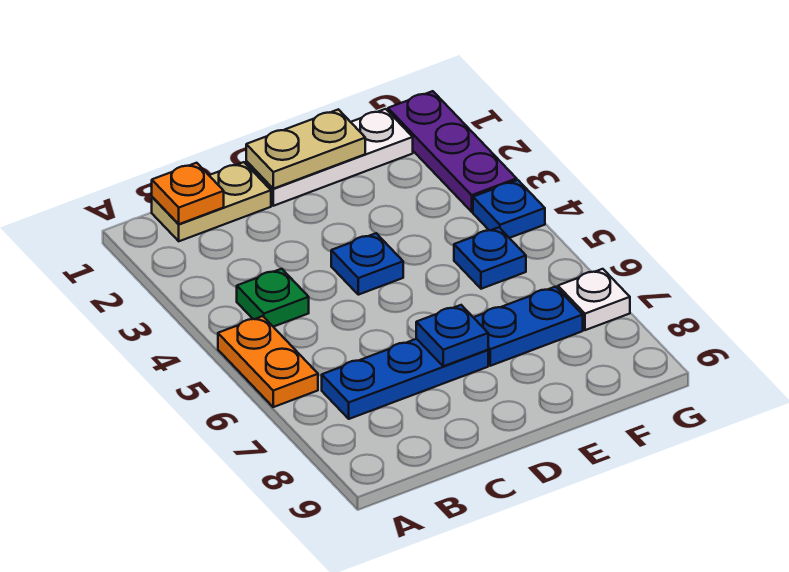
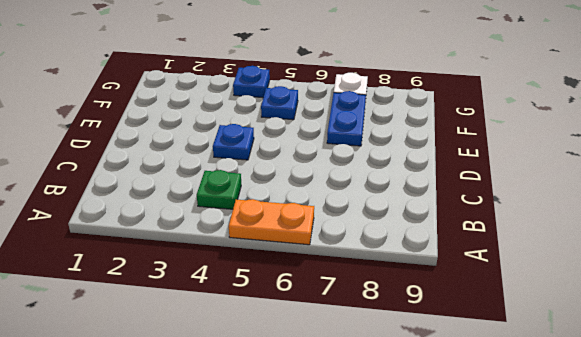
none -> tan plate B1:C1 level 1
none -> blue plate B7:D7 level 1
none -> white plate D1:F1 level 1

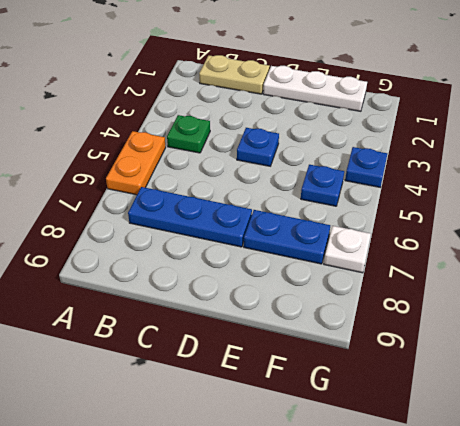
none -> purple plate G1:G3 level 1
none -> orange plate B1 level 2
none -> tan plate D1:E1 level 2

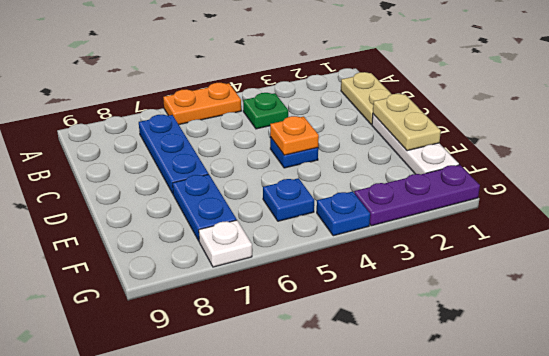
orange plate D4 level 2 -> orange plate B1 level 2
none -> blue plate D7 level 2

